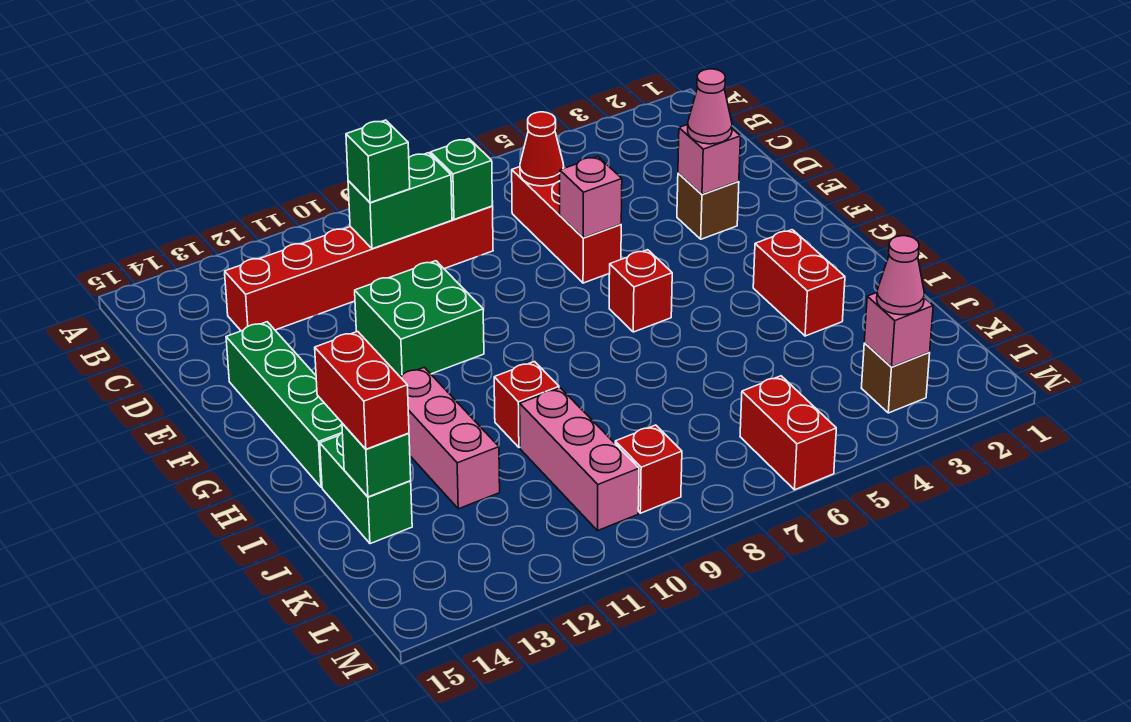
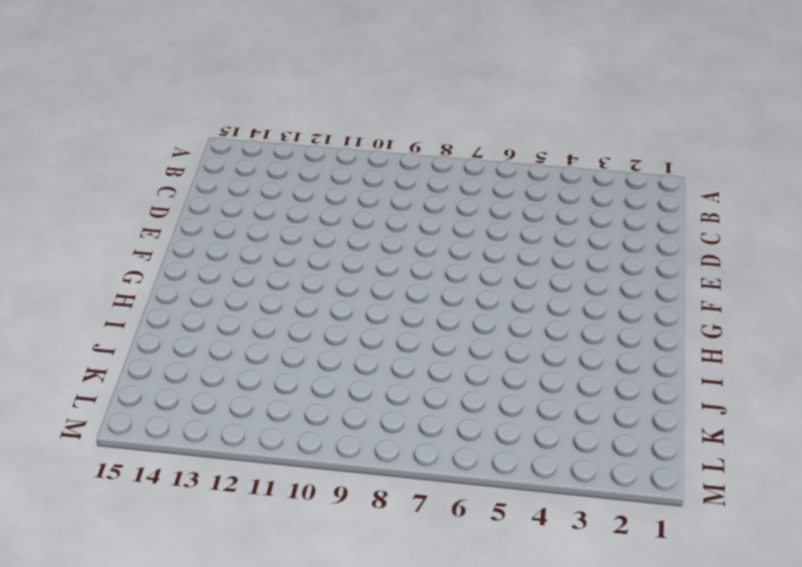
none -> red brick C6:E6 level 1
none -> red brick C8:C13 level 1
none -> brown brick E3 level 1

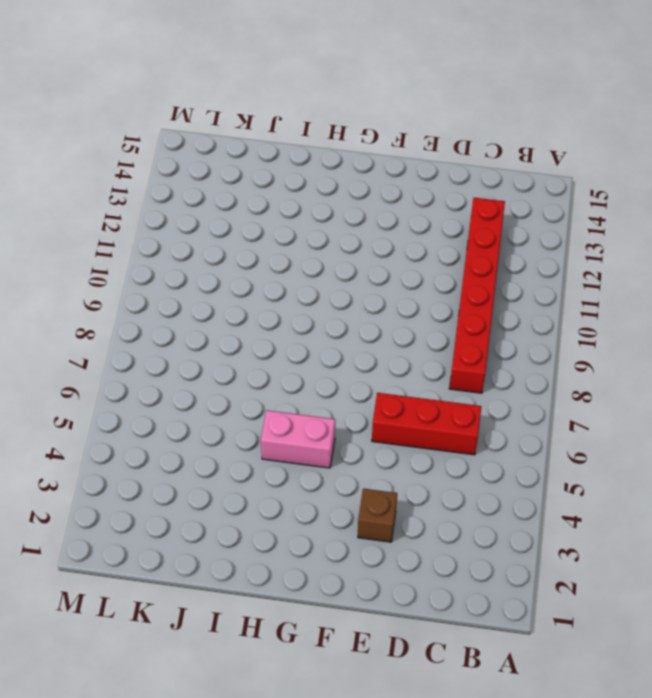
pink brick G5:H5 level 1 -> none
none -> green brick E10:F11 level 1
none -> green brick E14:H14 level 1
none -> red brick G6 level 1

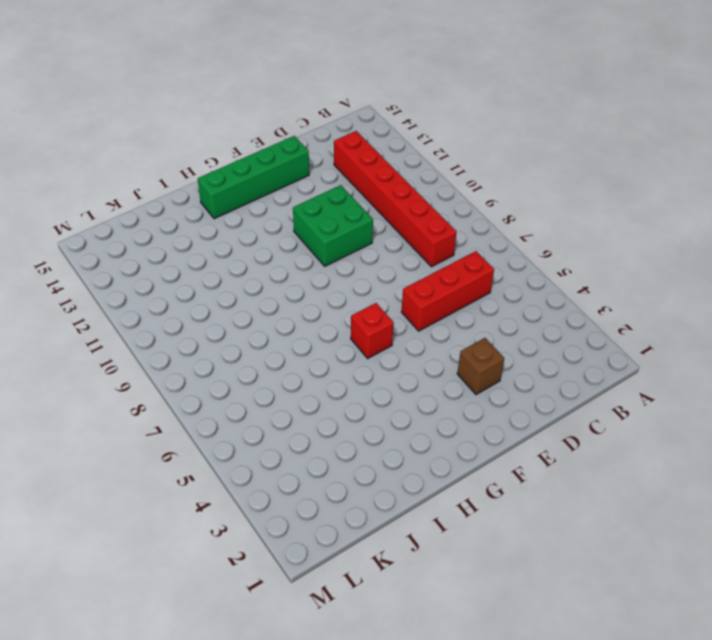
none -> red brick H3:I3 level 1
none -> pink brick H12:J12 level 1
none -> red brick I10 level 1

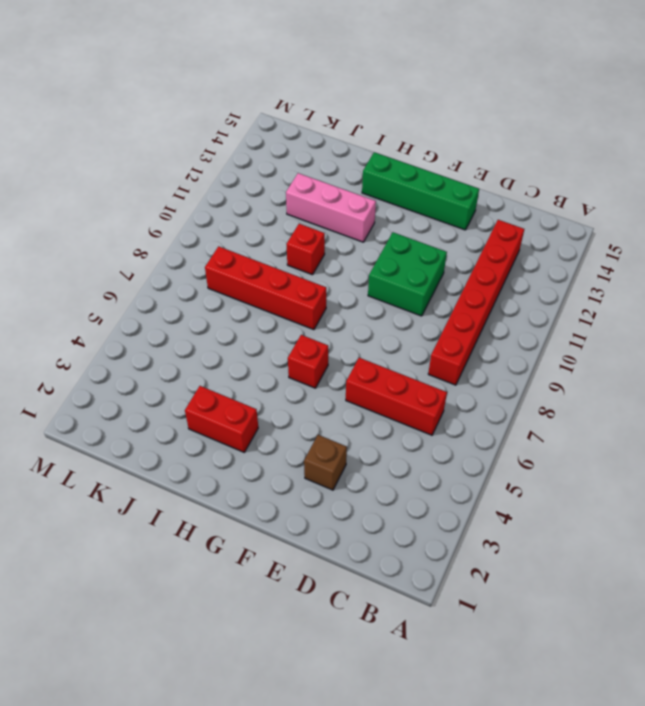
red brick H8:K8 level 1 -> none
none -> green brick I14:J14 level 1
none -> pink brick J10:L10 level 1
none -> brown brick L3 level 1

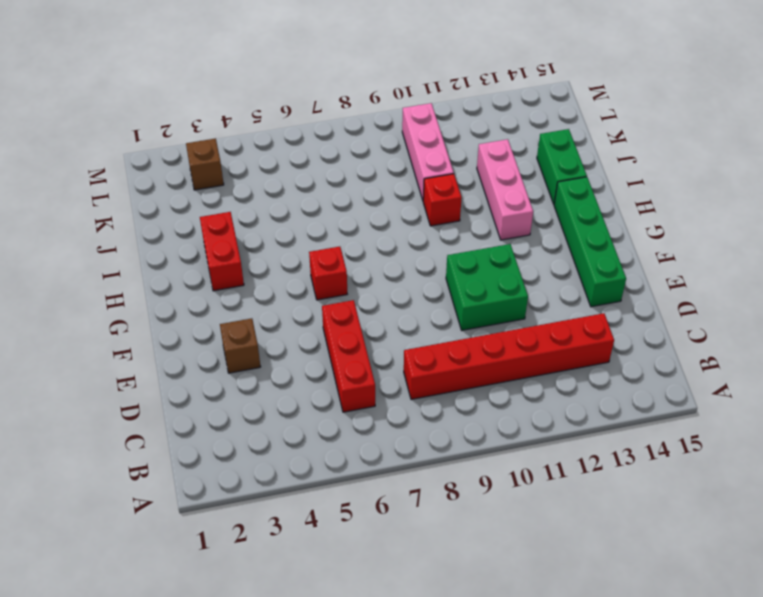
none -> red brick L6:M6 level 1
none -> red brick L9 level 1
none -> red cone C6 level 2

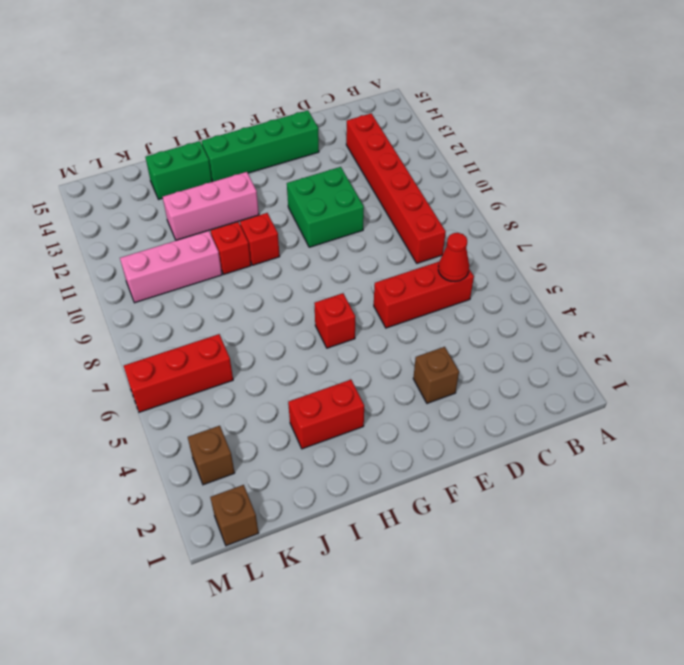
red brick H10 level 1 -> red brick L9 level 1
red brick K6:M6 level 1 -> red brick L6:M6 level 1
brown brick L1 level 1 -> none
none -> green brick C8 level 2
none -> green brick C9:C10 level 2
none -> pink brick E3 level 2

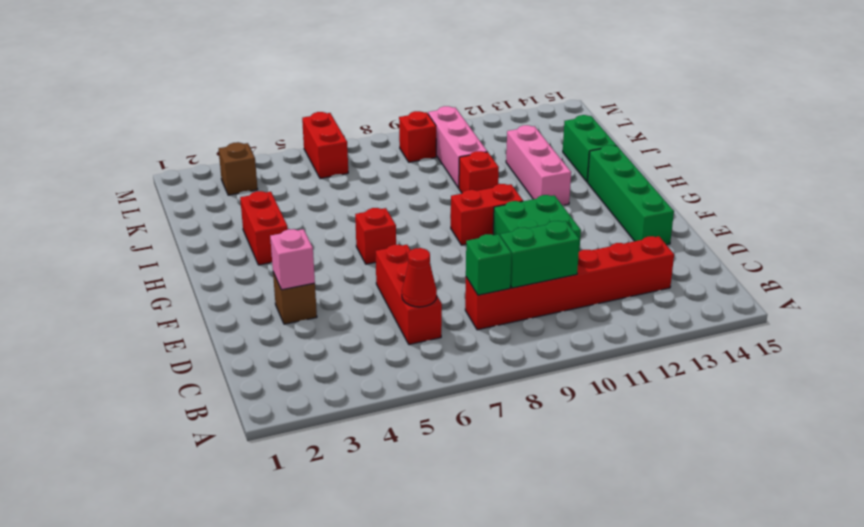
red brick G9:G10 level 1 -> red brick I14:J14 level 3
none -> pink brick E6 level 2
none -> green brick J14 level 2
none -> pink brick L3 level 2

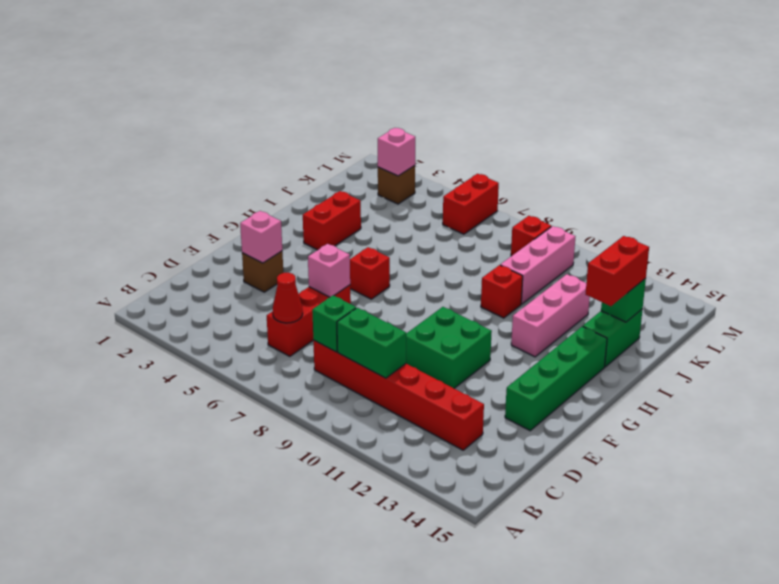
none -> green brick C10 level 3
none -> pink cone E3 level 3
none -> pink cone L3 level 3

